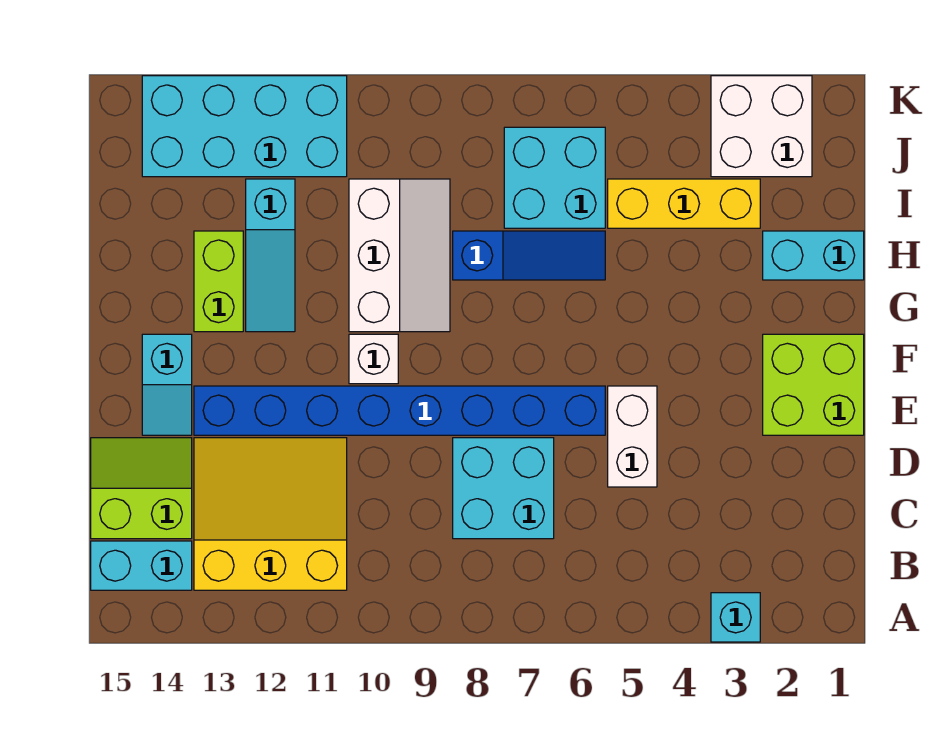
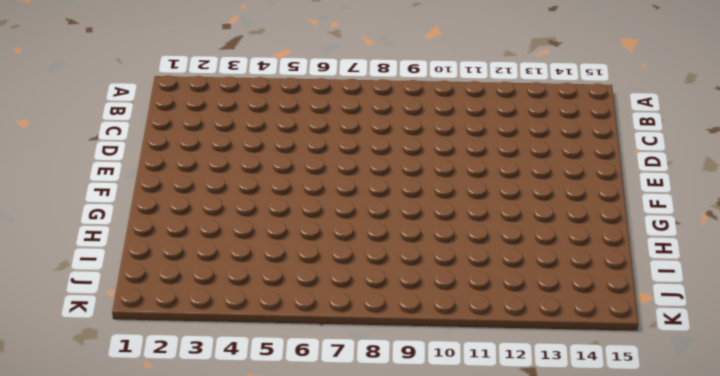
none -> cyan brick A3 level 1
none -> yellow slope B11:D13 level 1 top B
none -> cyan brick B14:B15 level 1

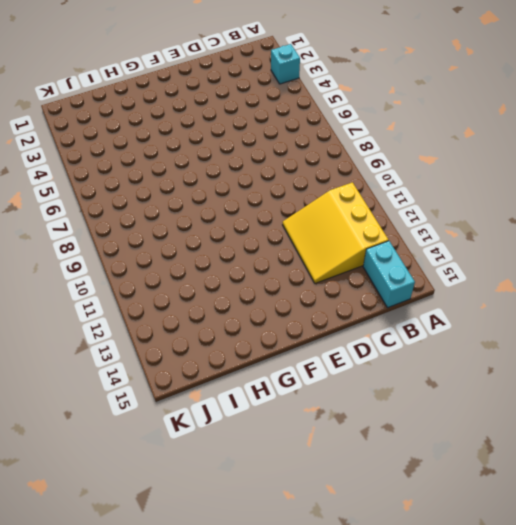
none -> cyan brick C7:D8 level 1
none -> lime slope C14:D15 level 1 top C
none -> white brick D5:E5 level 1

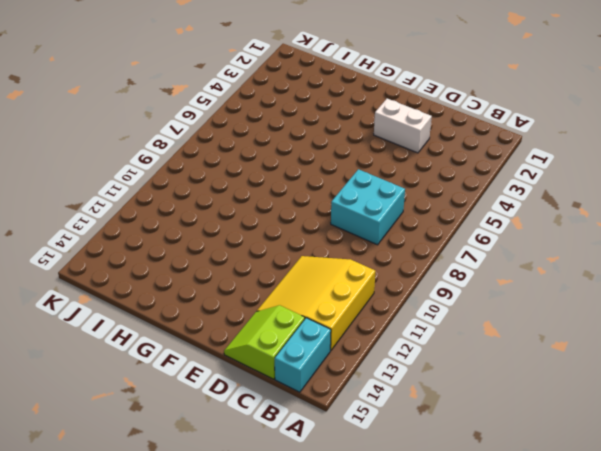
white brick D3:E3 level 1 -> white brick D5:E5 level 1
none -> cyan brick A3 level 1
none -> lime brick E1:F2 level 1
none -> blue brick E6:E13 level 1

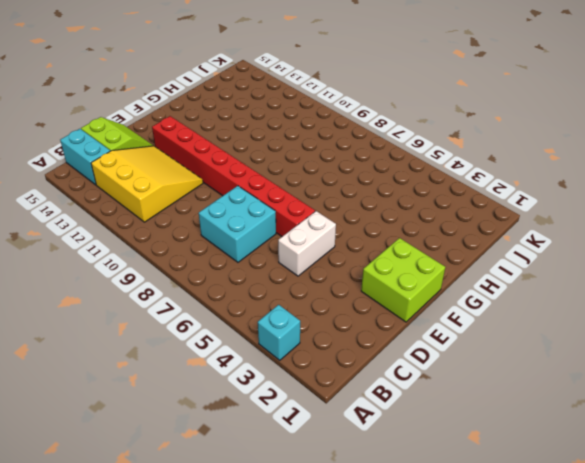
red brick E6:E13 level 1 -> blue brick E6:E13 level 1
none -> cyan slope E14:F14 level 1 top F
none -> white brick F10 level 1
none -> white slope G9:I10 level 1 top 10

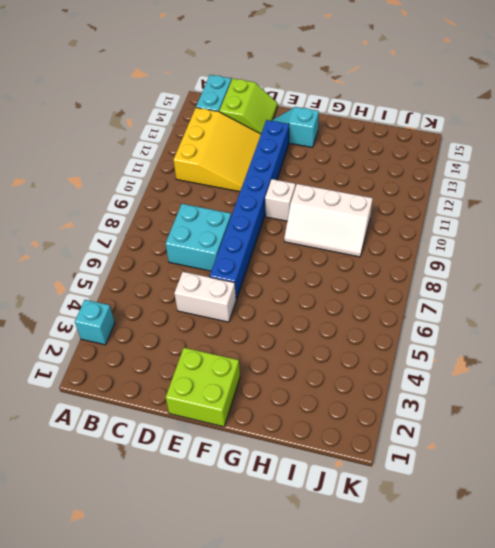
none -> cyan slope G12:I12 level 1 top I
none -> lime brick G13:H13 level 1
none -> cyan brick H1:H2 level 1

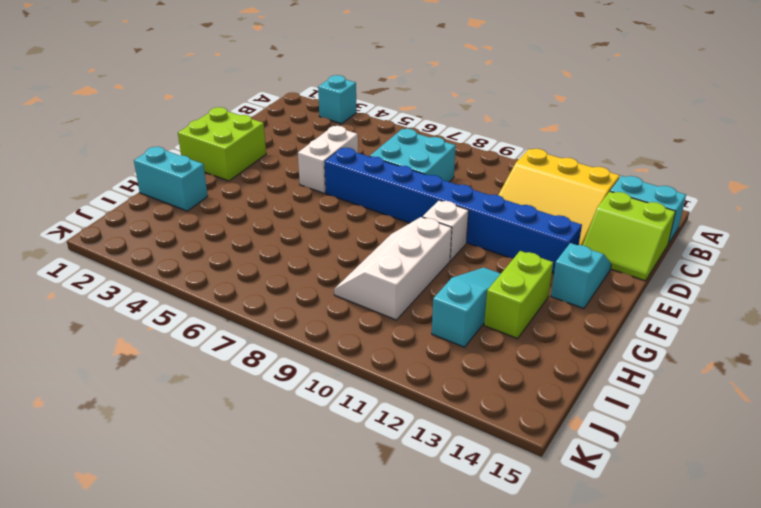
none -> blue slope H6:H8 level 1 top 8
none -> yellow brick I3:I5 level 1
none -> cyan brick I6:J7 level 1

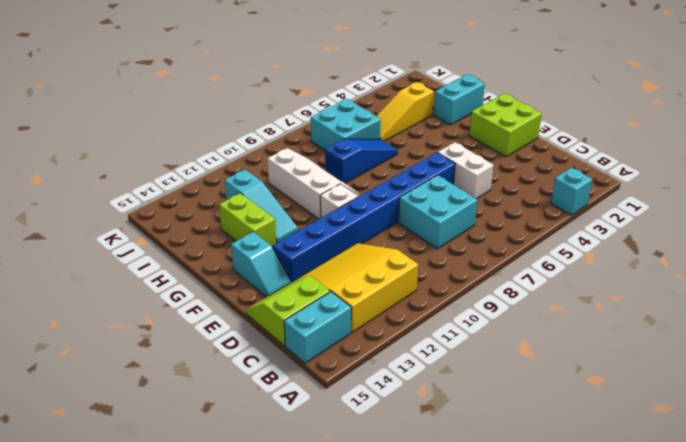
yellow slope I3:I5 level 1 top 3 -> yellow brick I3:I5 level 1
none -> white brick J2:K3 level 1
none -> cyan brick J11:K14 level 1

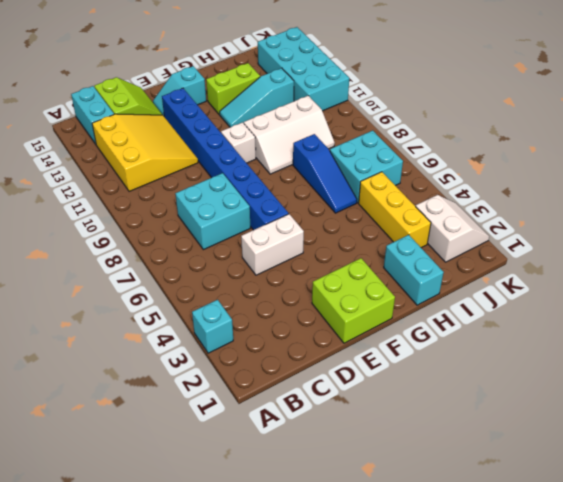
white slope J2:K3 level 1 top J -> white brick J2:K3 level 1

